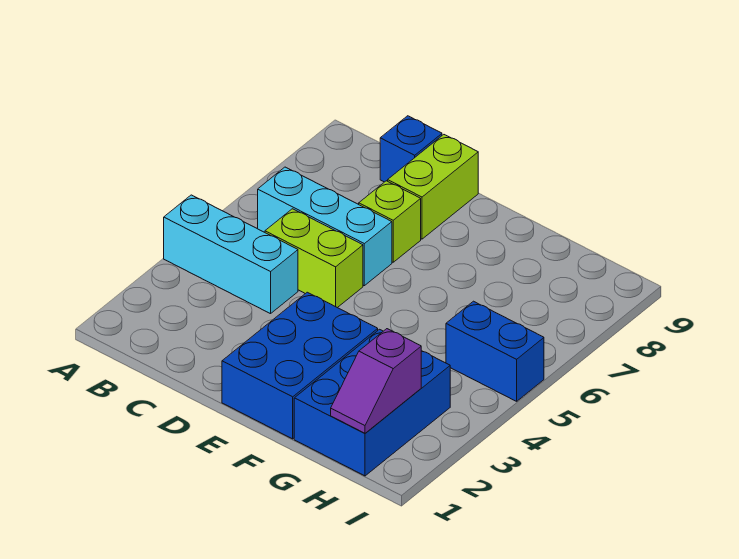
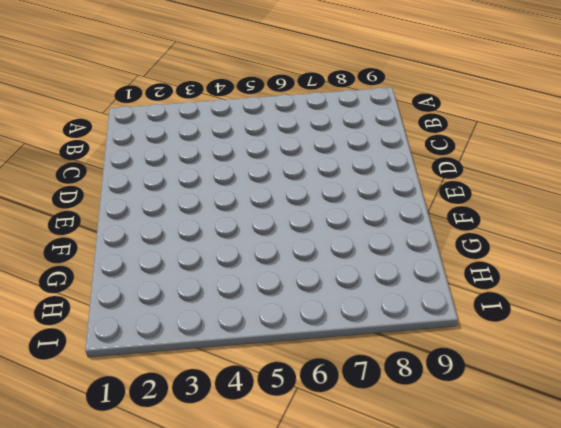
none -> cyan brick A4:C4 level 1
none -> cyan brick B6:D6 level 1

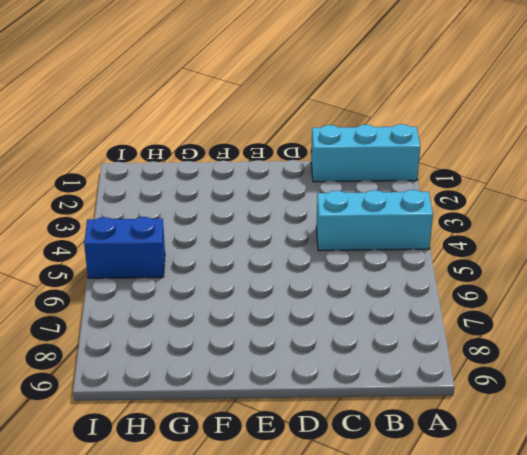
cyan brick A1:C1 level 1 -> cyan brick B6:D6 level 1
none -> lime brick C5:D5 level 1
none -> blue brick C9 level 1

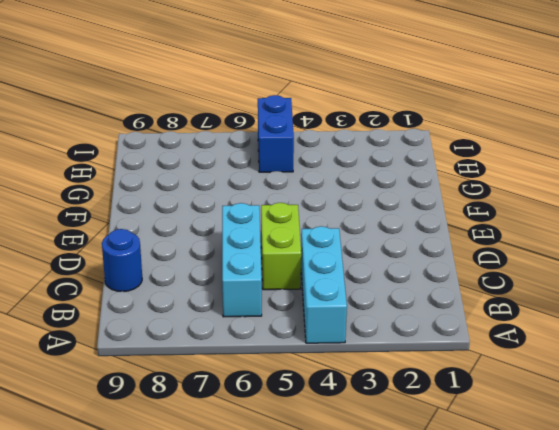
blue round brick C9 level 1 -> blue brick C9 level 1
none -> lime brick D7 level 1
none -> lime brick D8:D9 level 1

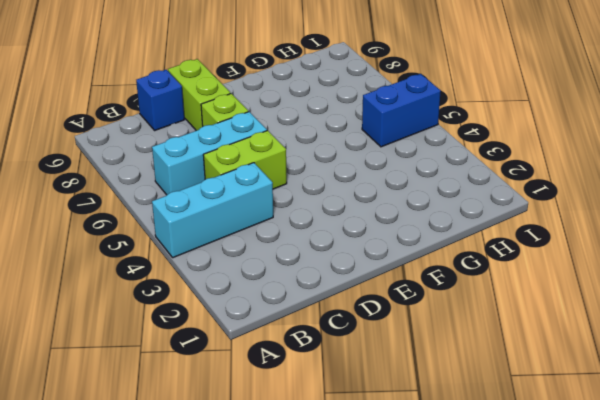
none -> blue brick E1:F3 level 1
none -> blue brick G1:H3 level 1

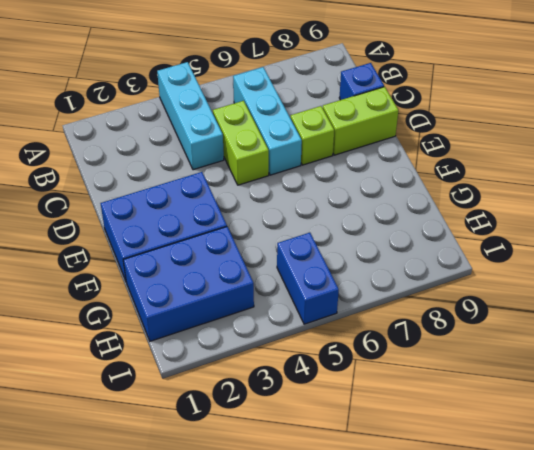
none -> purple slope H1:H2 level 2 top 2

